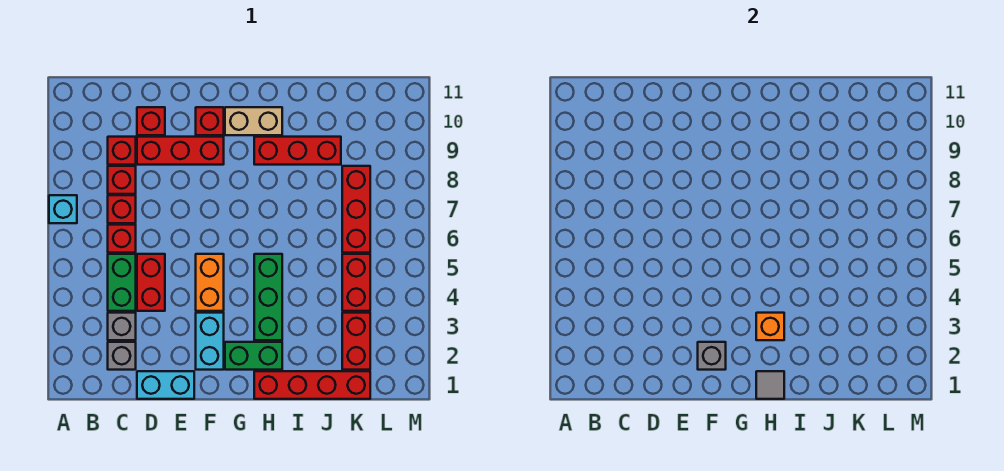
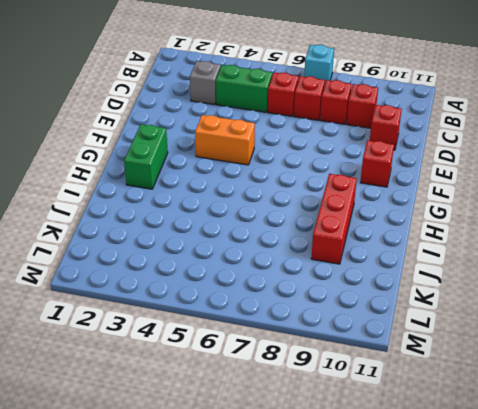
none -> grey brick C2 level 1
none -> cyan brick D1:E1 level 1
none -> red brick D4:D5 level 1

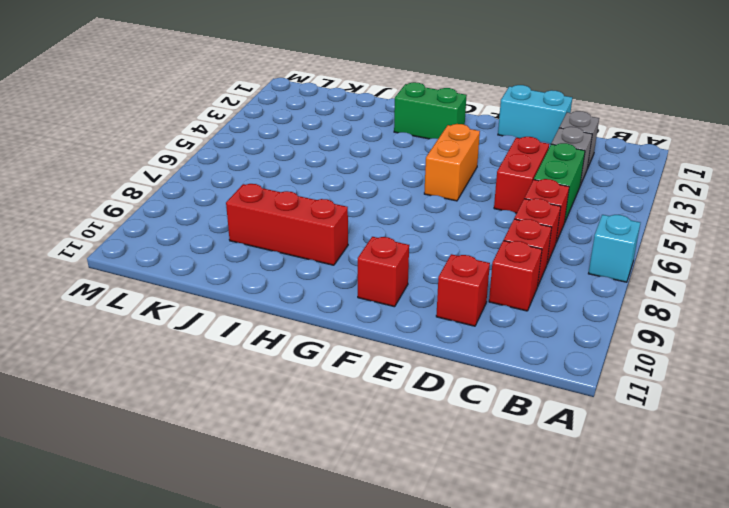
none -> red brick D9:F9 level 1
none -> cyan brick F2:F3 level 1
none -> tan brick G10:H10 level 1

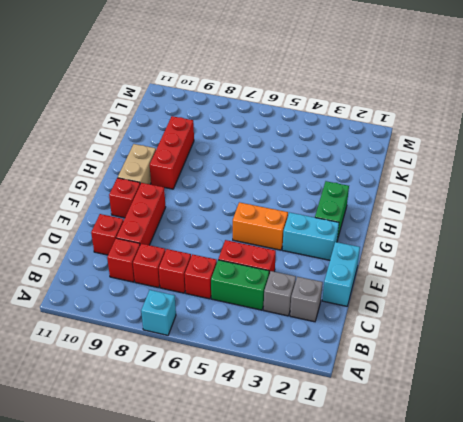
none -> red brick H1:K1 level 1
none -> green brick H3:H5 level 1
none -> red brick K2:K3 level 1

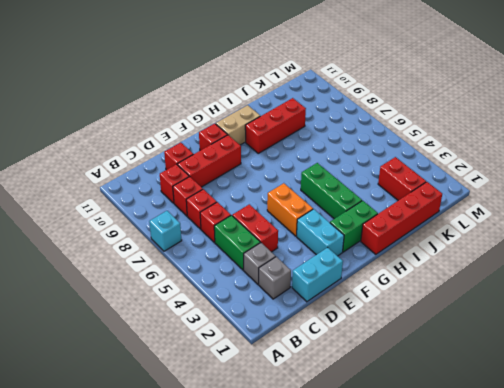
none -> red brick K4:K5 level 1
none -> red brick K6:K8 level 1
none -> grey brick F2 level 2

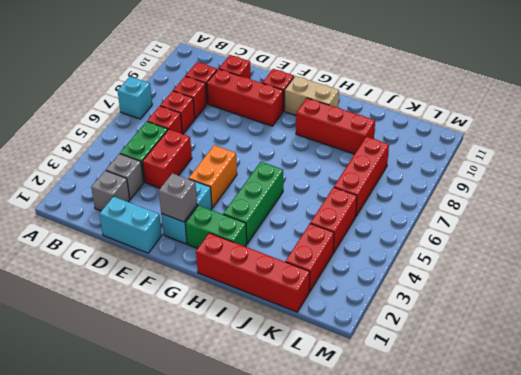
none -> grey tile H1 level 2
none -> orange brick H3 level 2

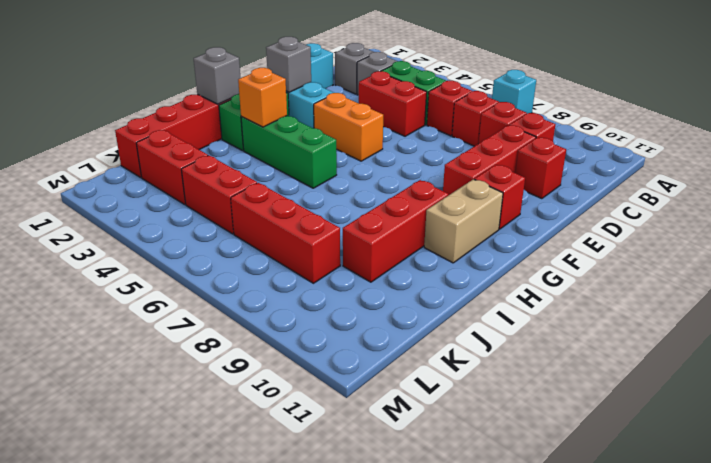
grey brick H1 level 2 -> grey tile H1 level 2

